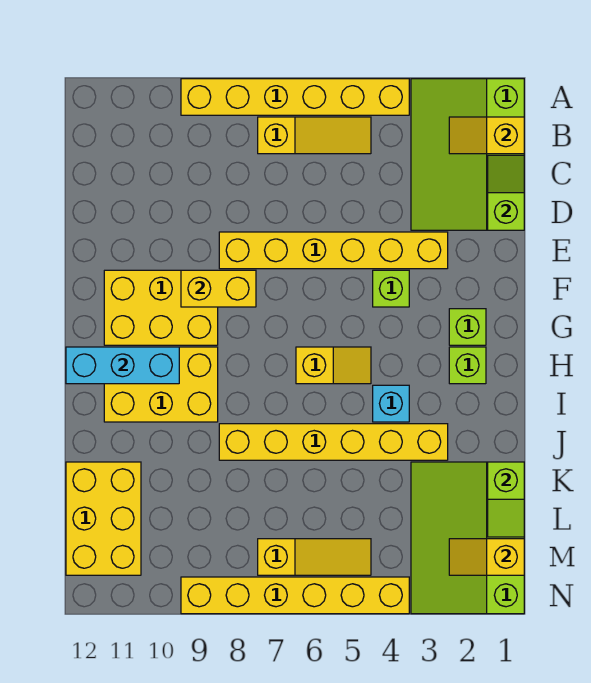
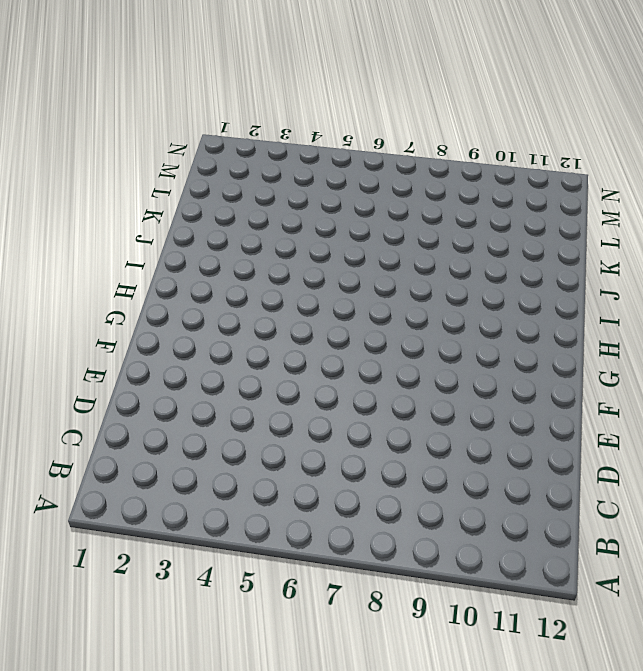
none -> lime slope A1:D3 level 1 top 1
none -> yellow brick A4:A9 level 1
none -> yellow slope B5:B7 level 1 top 7

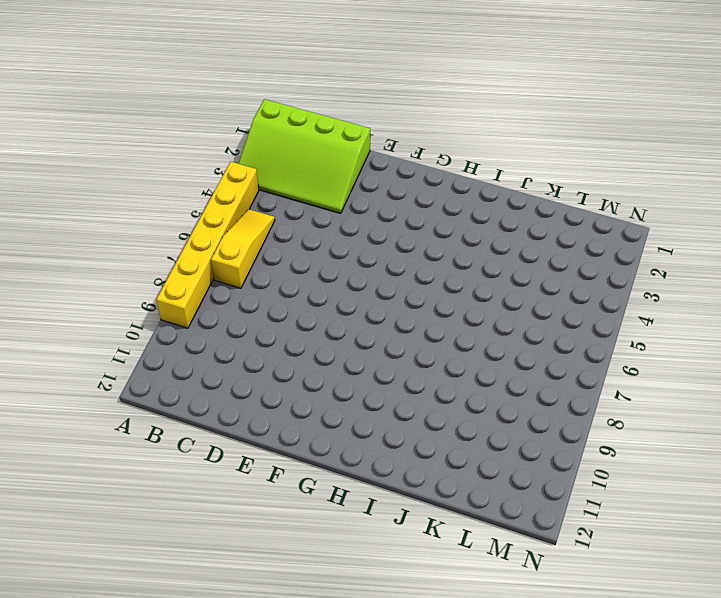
none -> yellow brick E3:E8 level 1
none -> lime brick F4 level 1
none -> yellow brick F9:G11 level 1

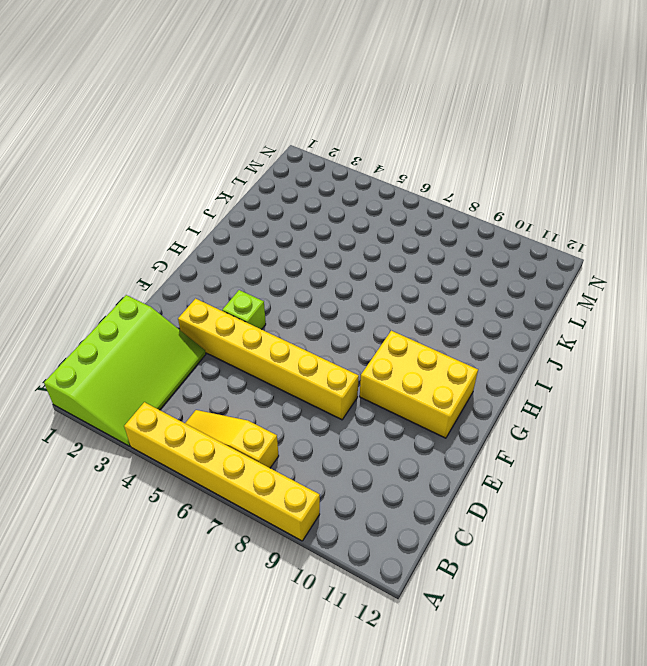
none -> lime brick G2 level 1
none -> lime brick H2 level 1
none -> yellow slope H5:H6 level 1 top 6

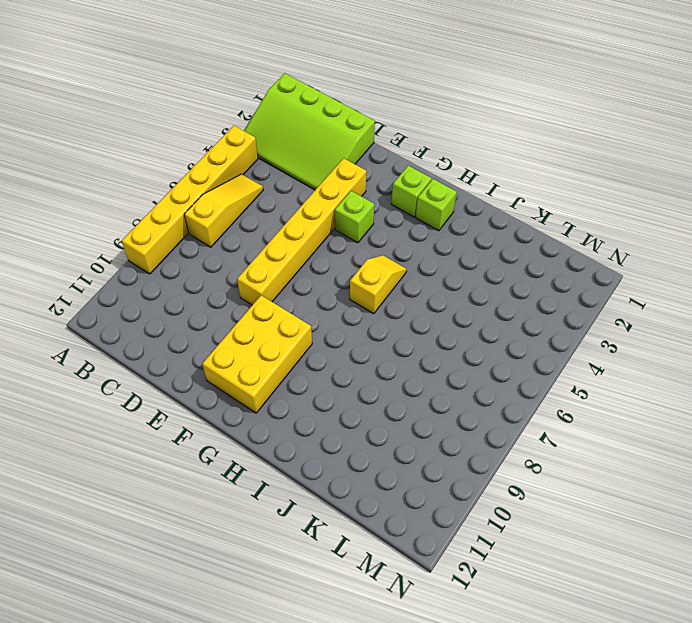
none -> yellow brick H9:I11 level 1
none -> cyan brick I4 level 1
none -> yellow brick J3:J8 level 1

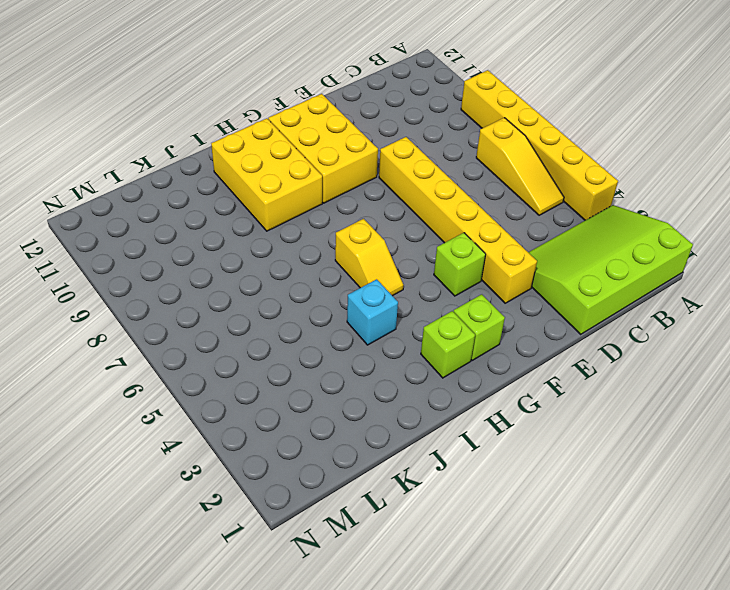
none -> yellow brick J3:J8 level 1
none -> lime slope K1:N3 level 1 top 1
none -> yellow brick K11:M12 level 1

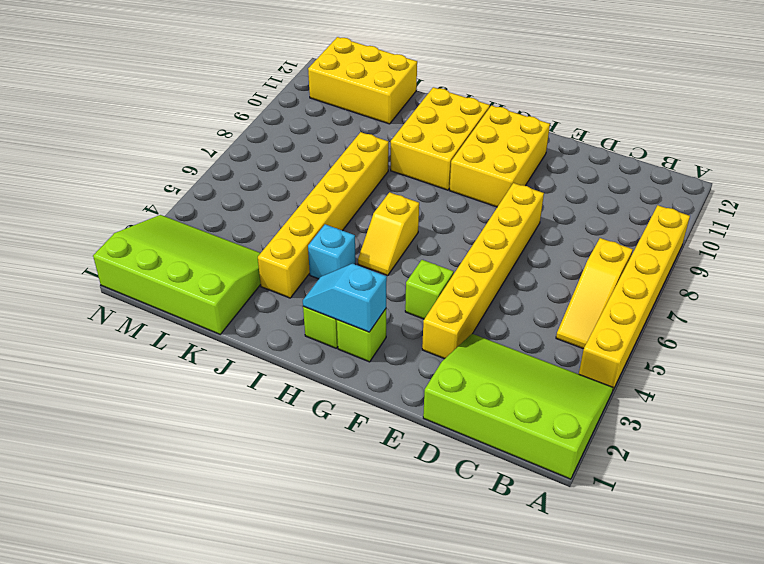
cyan slope G2:H2 level 2 top G -> none
none -> yellow slope M5:M7 level 1 top 7
none -> yellow brick N4:N9 level 1
none -> yellow slope B1:B2 level 2 top 1

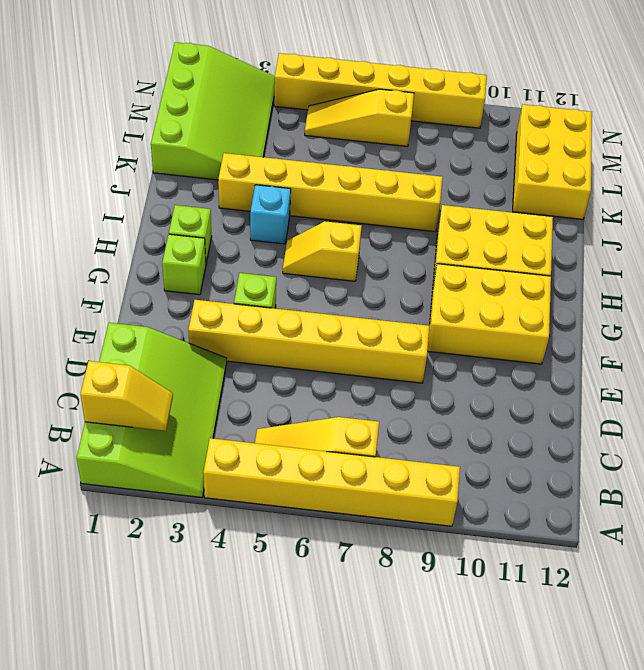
none -> lime slope C1:D1 level 2 top D
none -> yellow brick F8:F9 level 2
none -> cyan brick H10:H12 level 2

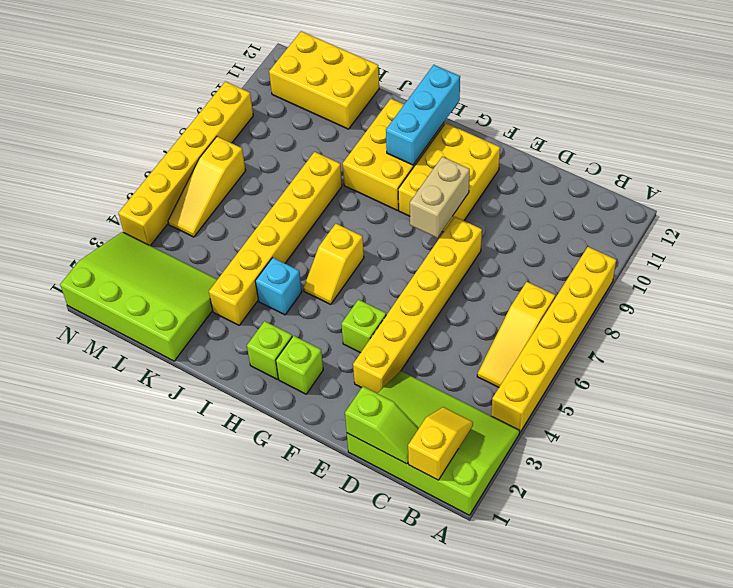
tan brick F8:F9 level 2 -> yellow brick F8:F9 level 2
none -> lime slope K1:L1 level 2 top K
none -> yellow slope M1:M2 level 2 top 1

